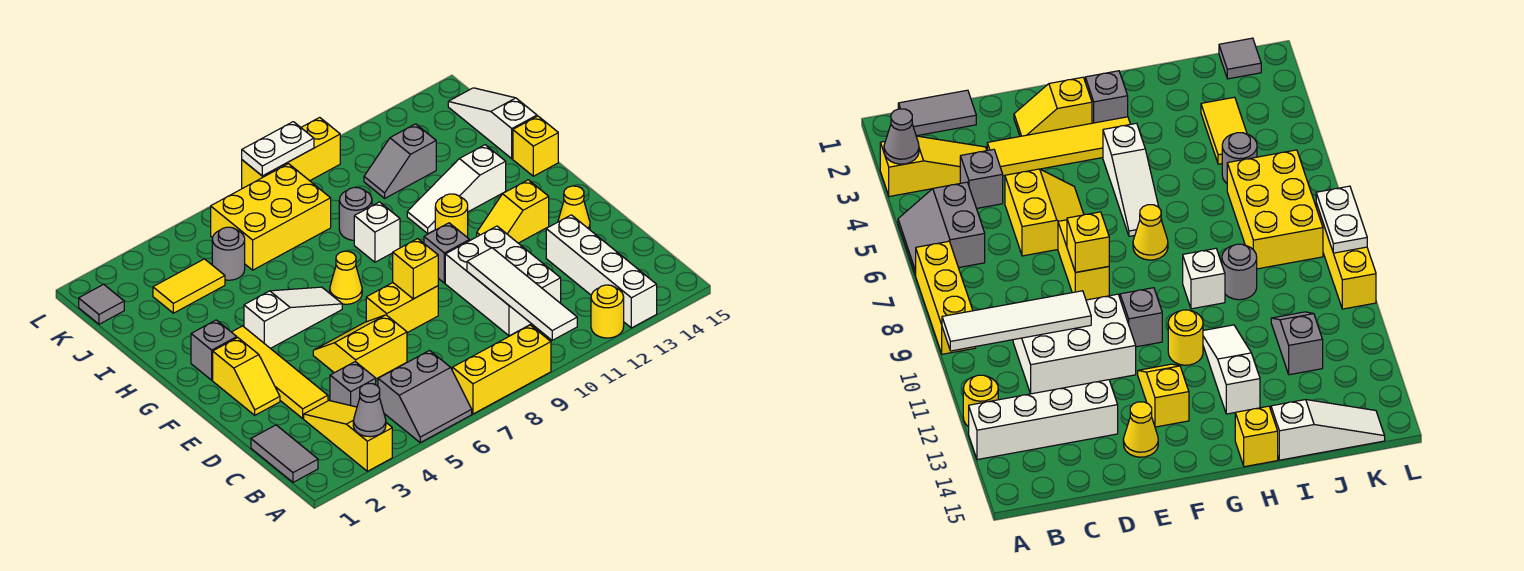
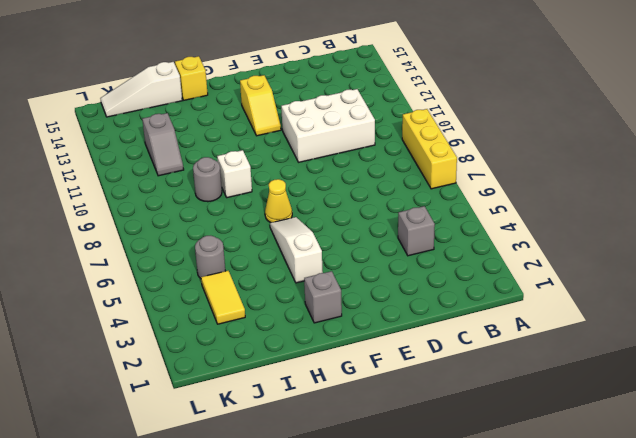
none -> yellow slope A3:C3 level 1 top A
none -> grey slope A5:B6 level 1 top B
none -> yellow round brick A12 level 1
none -> white brick A13:D13 level 1

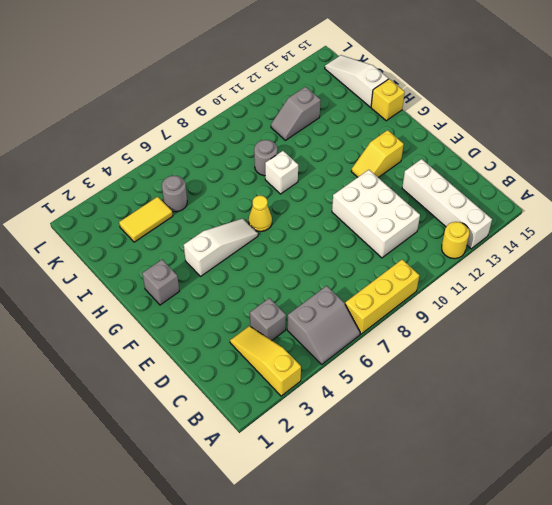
none -> grey tile B1:C1 level 1
none -> yellow tile D3:G3 level 1
none -> yellow slope D5:E6 level 1 top D
none -> yellow slope E2:F2 level 1 top F

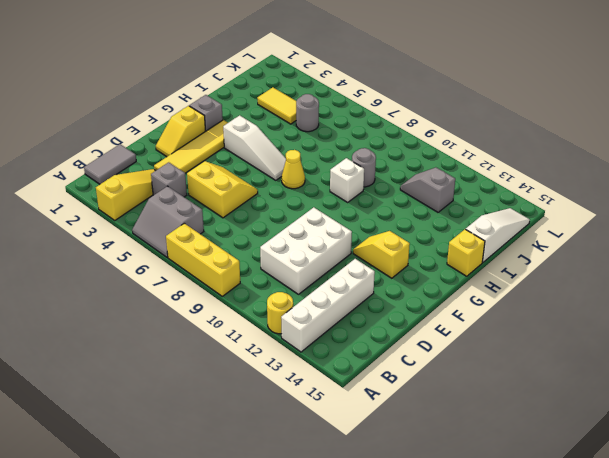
none -> yellow brick E7:E8 level 1
none -> yellow cone E14 level 1
none -> grey brick F10 level 1
none -> yellow round brick G11 level 1

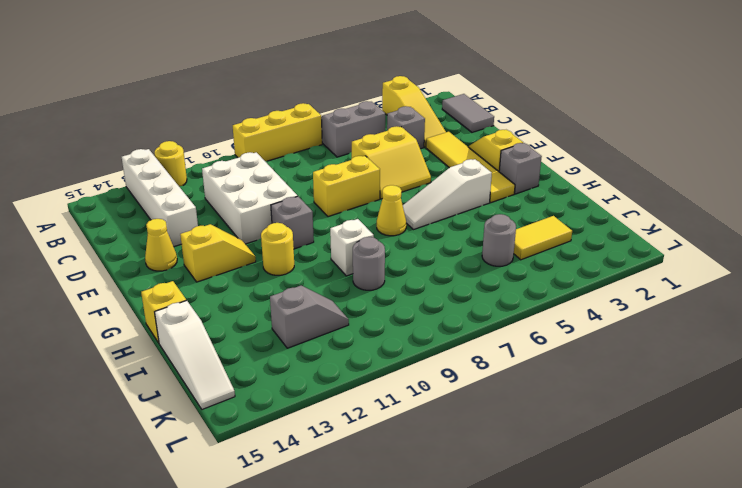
none -> white slope H11:H13 level 1 top 13
none -> yellow brick J6:K8 level 1
none -> grey tile K1 level 1
none -> yellow brick L8:L10 level 1

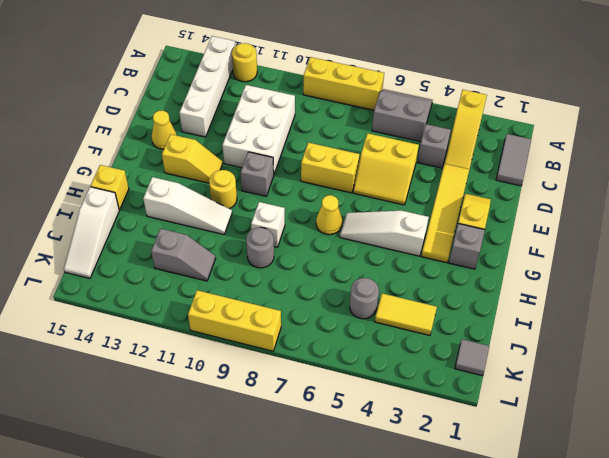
none -> yellow brick J6:K8 level 1
none -> grey cone A3 level 2
none -> white tile A10:D10 level 2
none -> yellow brick E8 level 2

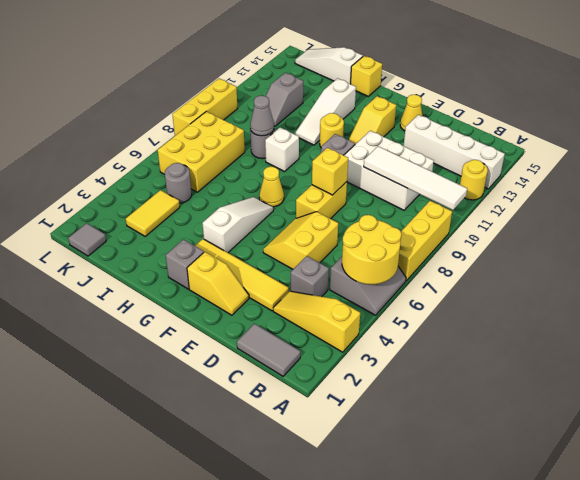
yellow round brick A5:B6 level 2 -> none
grey cone I9 level 2 -> grey cone A3 level 2
none -> white plate L8:L9 level 2

